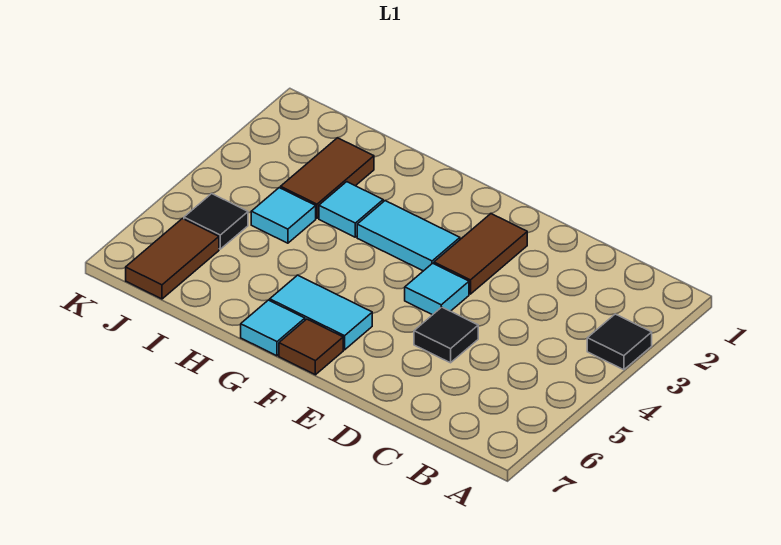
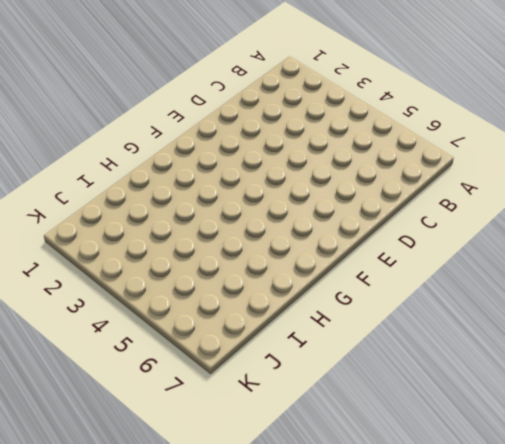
none -> black tile A3 level 1
none -> black tile D5 level 1
none -> brown tile E2:E3 level 1

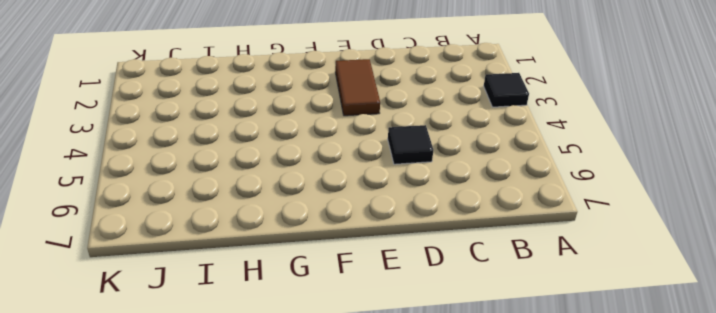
none -> cyan tile E4 level 1
none -> cyan tile F3:G3 level 1
none -> cyan tile F6:G6 level 1

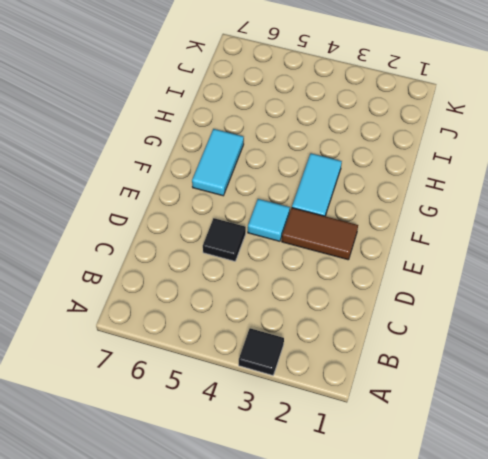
none -> brown tile F7 level 1
none -> cyan tile G7 level 1
none -> cyan tile H3 level 1

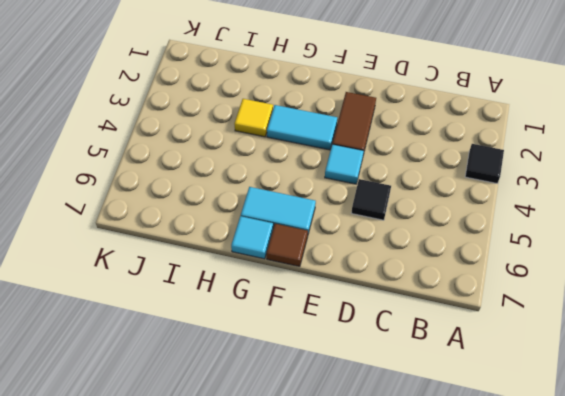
yellow tile H3 level 1 -> cyan tile H3 level 1
none -> brown tile I2:I3 level 1
none -> cyan tile I4 level 1
none -> black tile J5 level 1

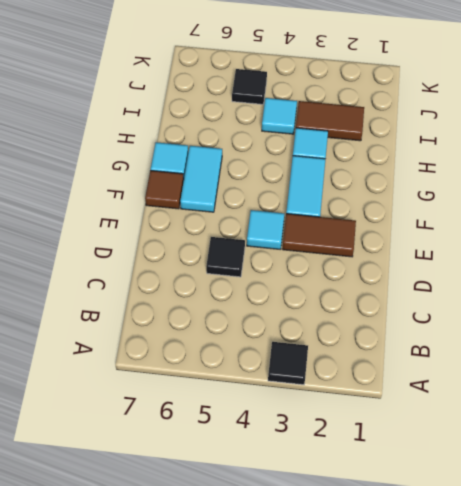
none -> brown tile J6:J7 level 1

